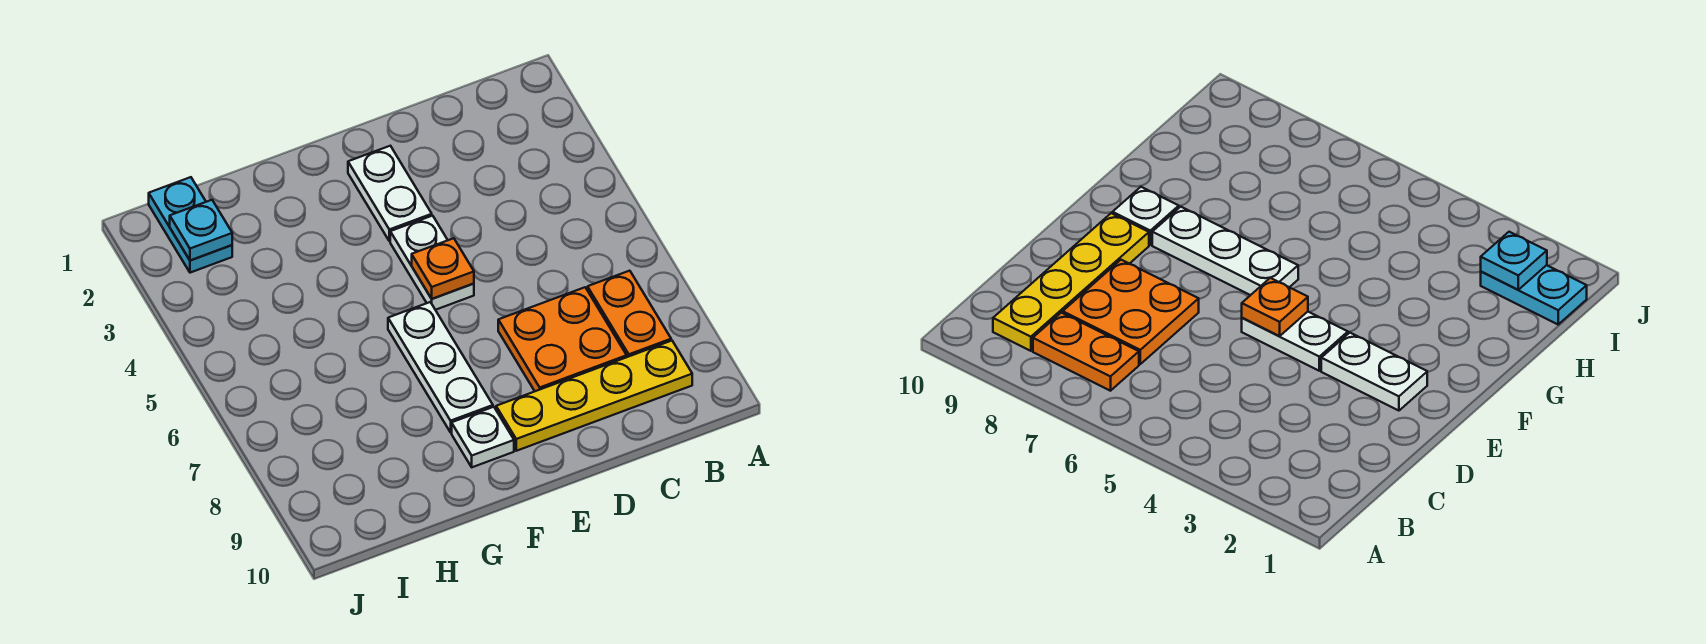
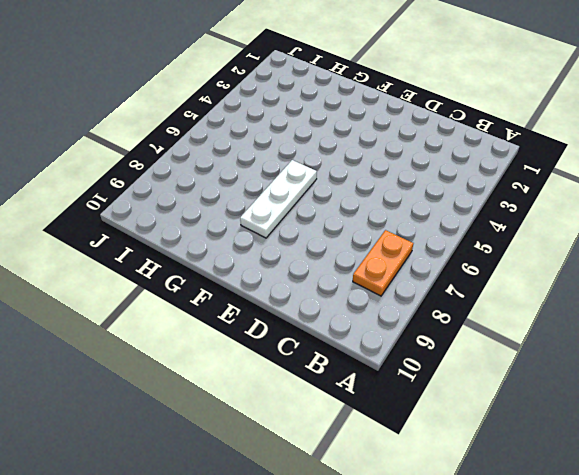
none -> yellow plate B9:E9 level 1
none -> orange plate C7:D8 level 1

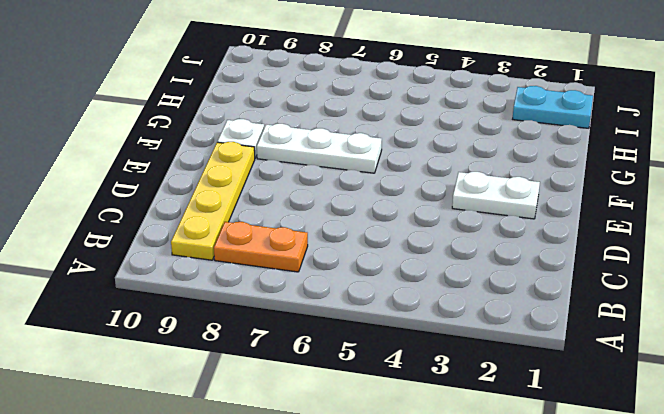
none -> orange plate C7:D8 level 1
none -> white plate E4:E5 level 1

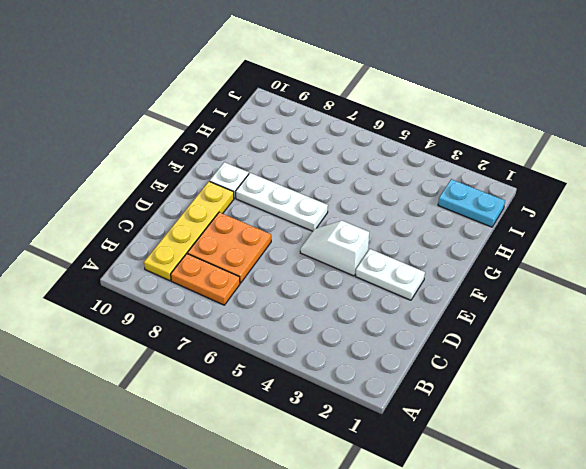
white slope E4:E5 level 1 top 4 -> white plate E4:E5 level 1
none -> orange plate E5 level 2
none -> cyan plate I2 level 2

